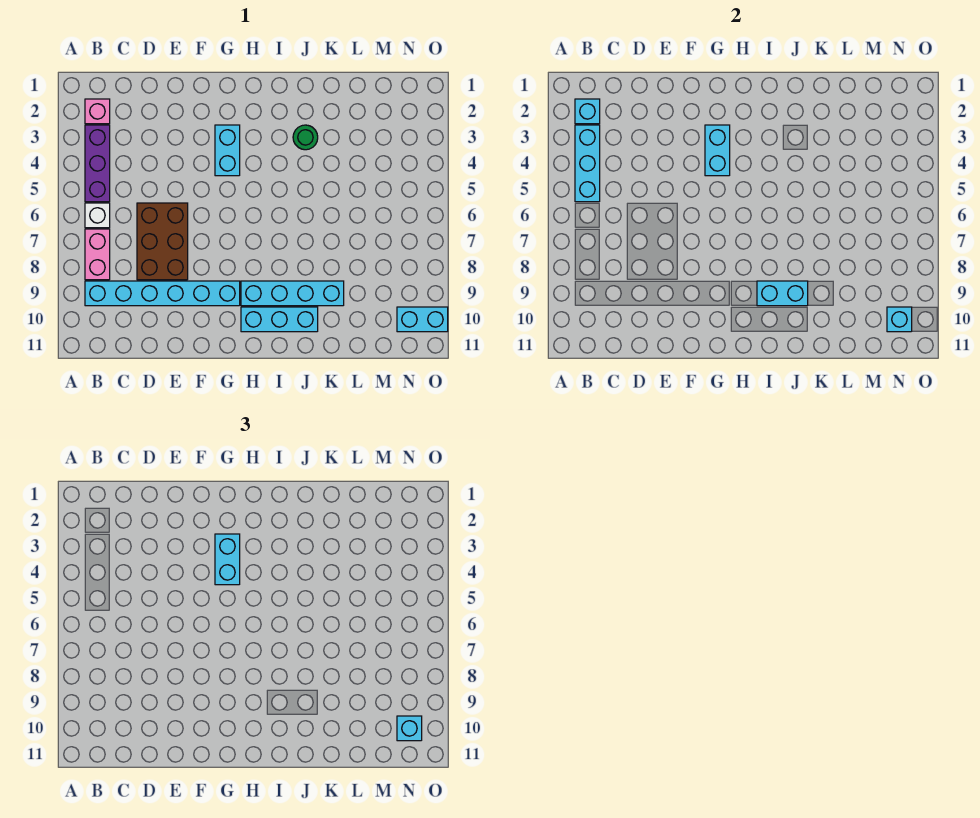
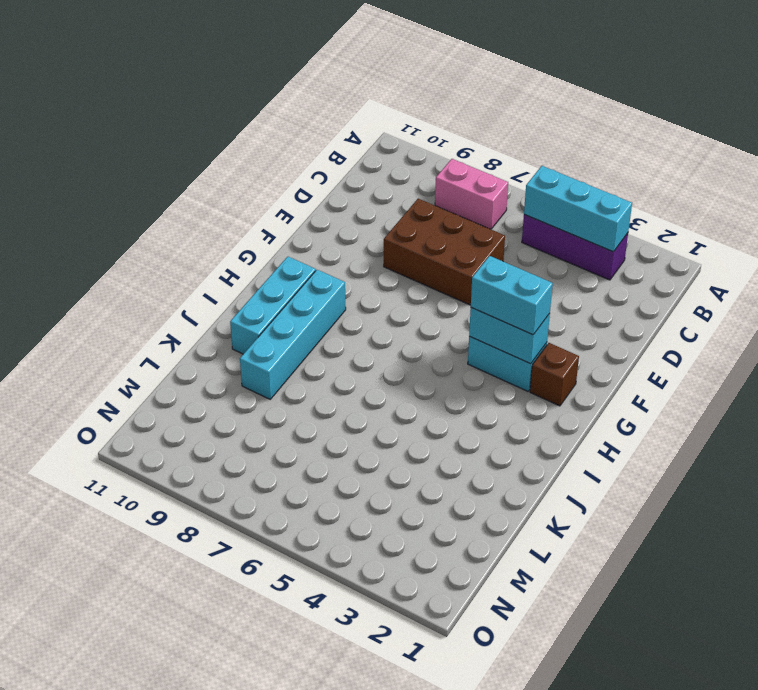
brown brick G2 level 1 -> none
none -> pink brick B2 level 1
none -> white brick B6 level 1
none -> cyan brick B9:G9 level 1

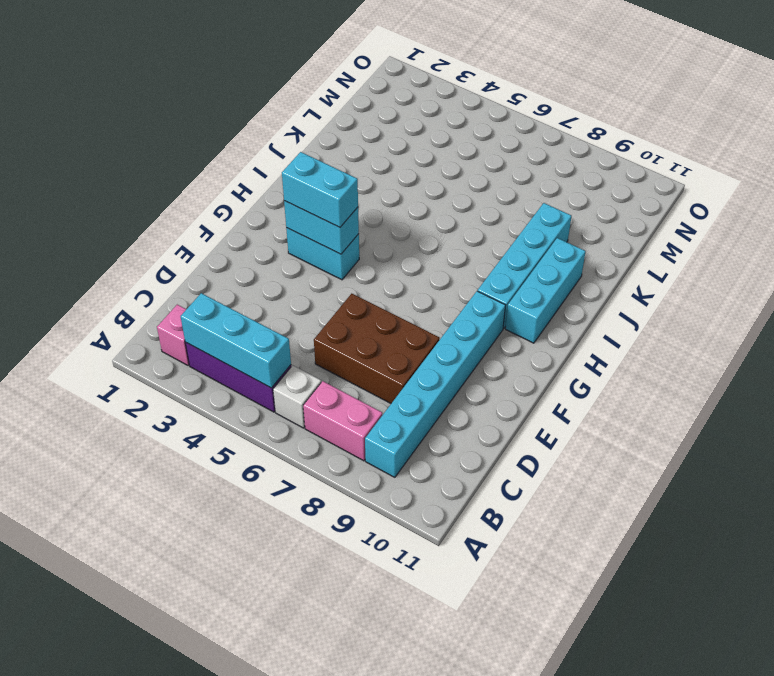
none -> green round brick J3 level 1
none -> cyan brick N10:O10 level 1
none -> cyan brick B2 level 2

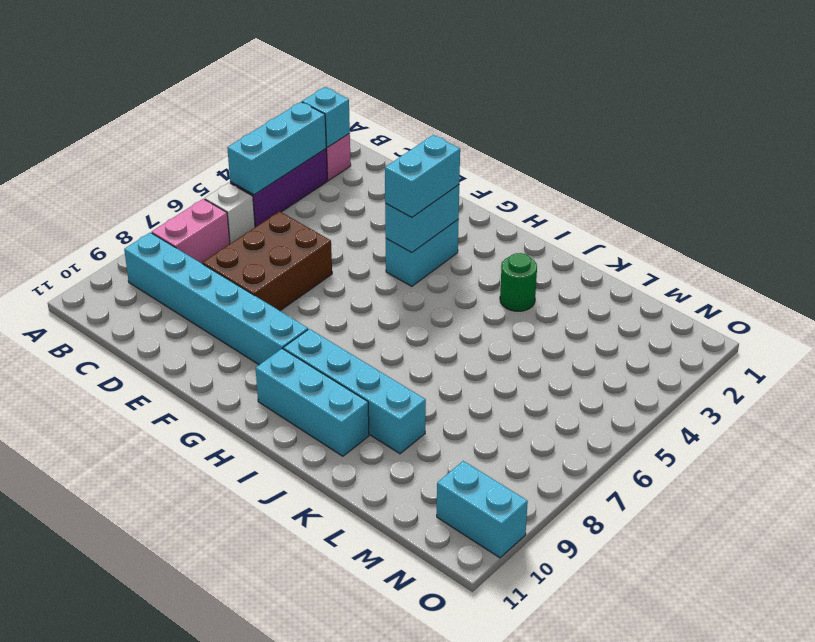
none -> cyan brick I9:J9 level 2
none -> cyan brick N10 level 2
none -> cyan brick N10 level 3

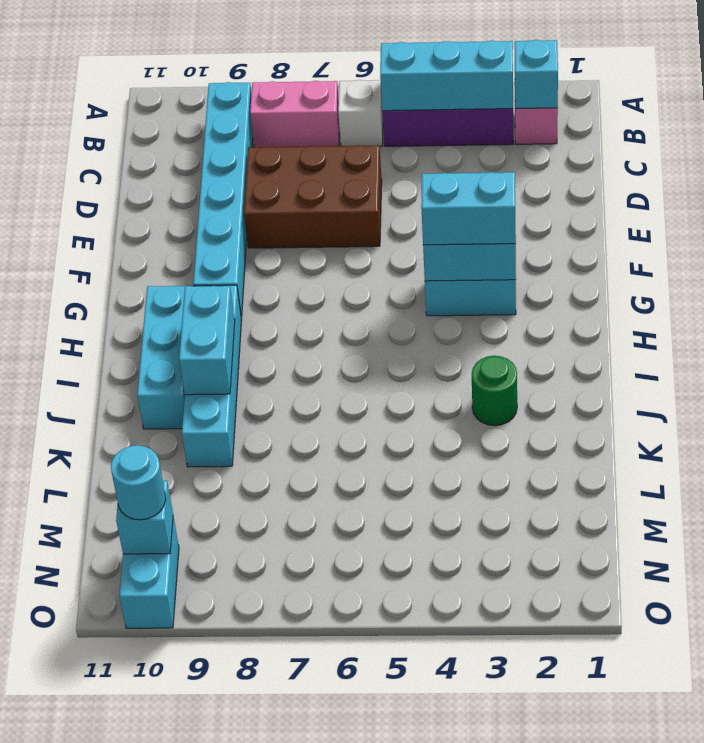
cyan round brick N10 level 3 -> cyan brick N10 level 3

